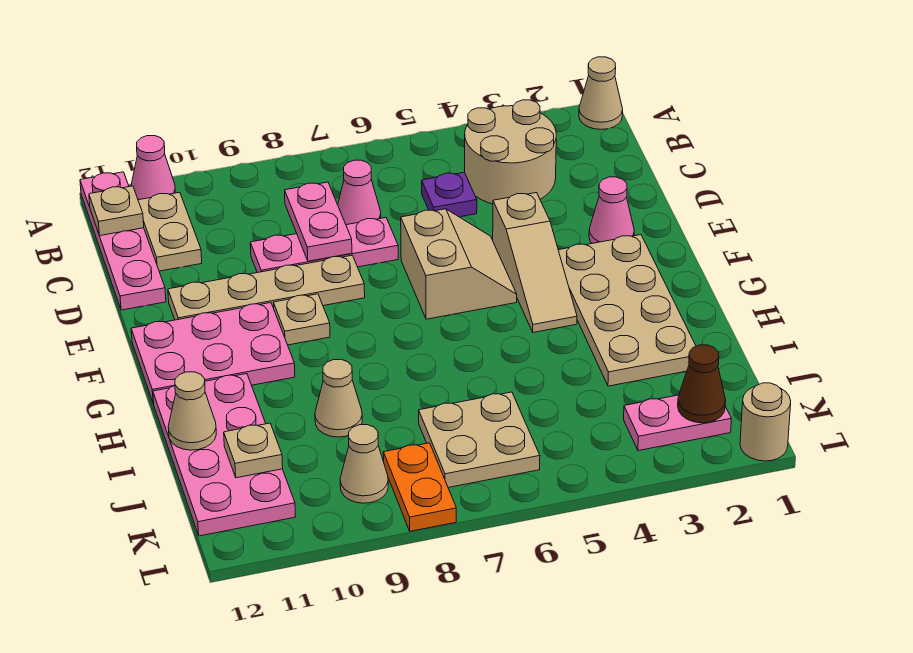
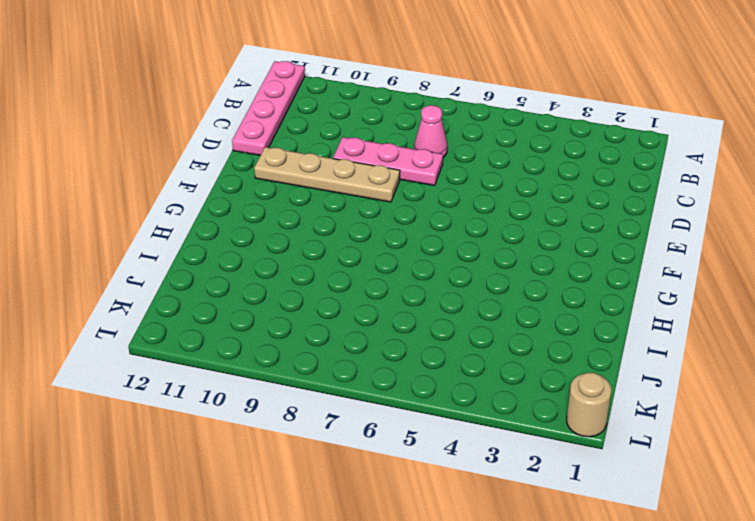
none -> tan cone A1 level 1
none -> pink cone A11 level 1
none -> tan round brick B3:C4 level 1

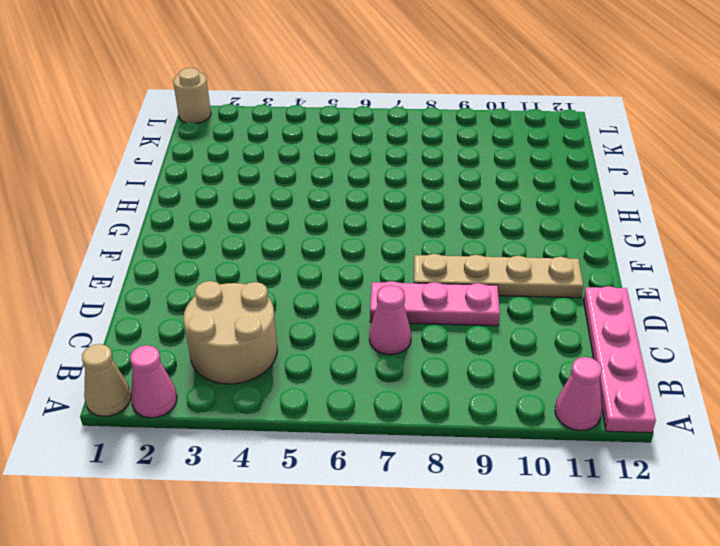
pink cone A2 level 1 -> pink cone E2 level 1
none -> tan plate B11:C11 level 1
none -> purple plate C5 level 1
none -> tan slope E4:G4 level 1 top E

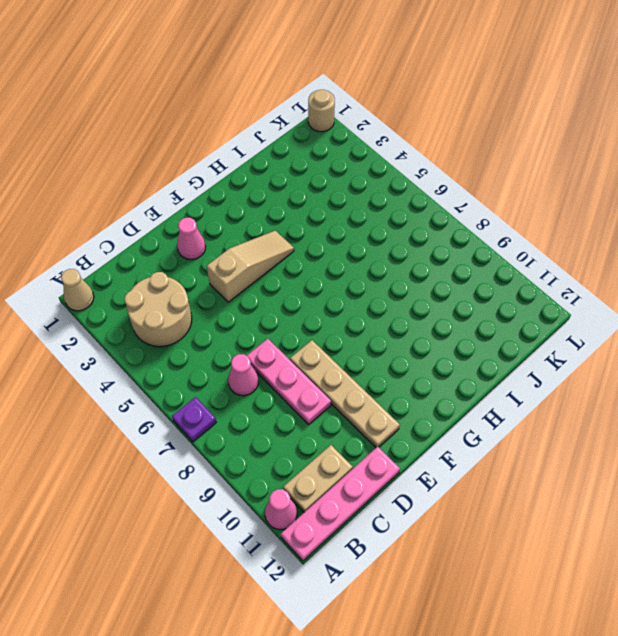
purple plate A7 level 1 -> purple plate C5 level 1
none -> tan slope E5:F6 level 1 top 6
none -> tan plate F2:I3 level 1
none -> tan plate F9 level 1

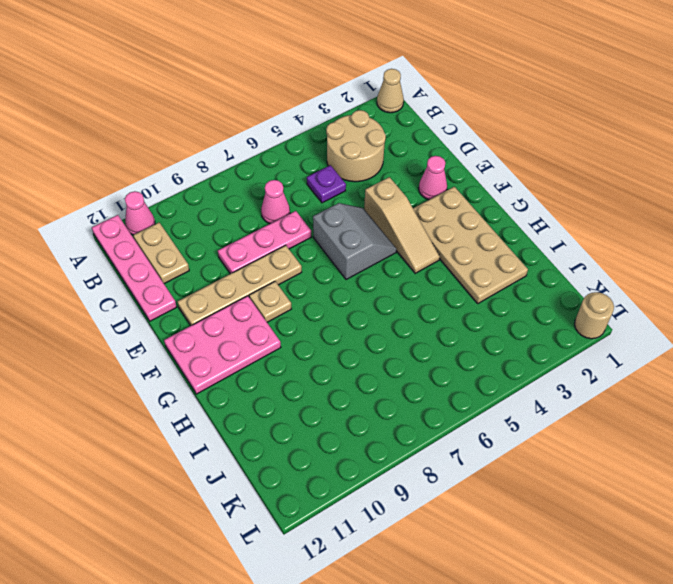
grey slope E5:F6 level 1 top 6 -> tan slope E5:F6 level 1 top 6
none -> pink plate H11:K12 level 1
none -> tan cone I9 level 1
none -> tan plate J6:K7 level 1

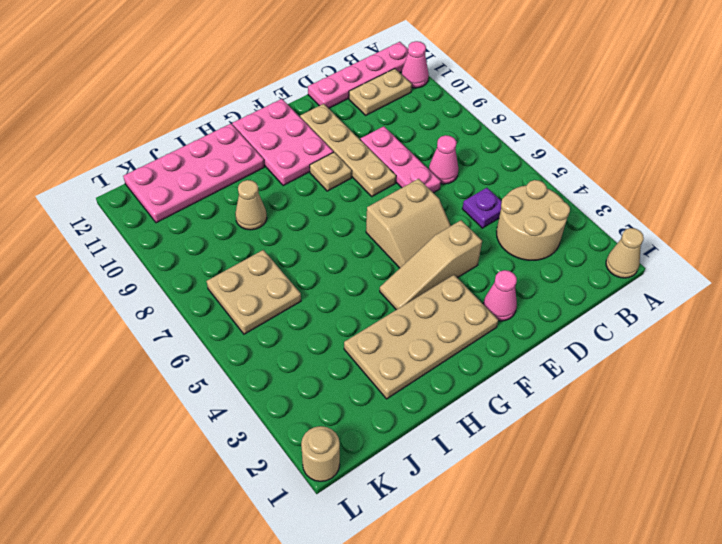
none -> pink plate K2:K3 level 1
none -> orange plate K8:L8 level 1
none -> tan cone K9 level 1

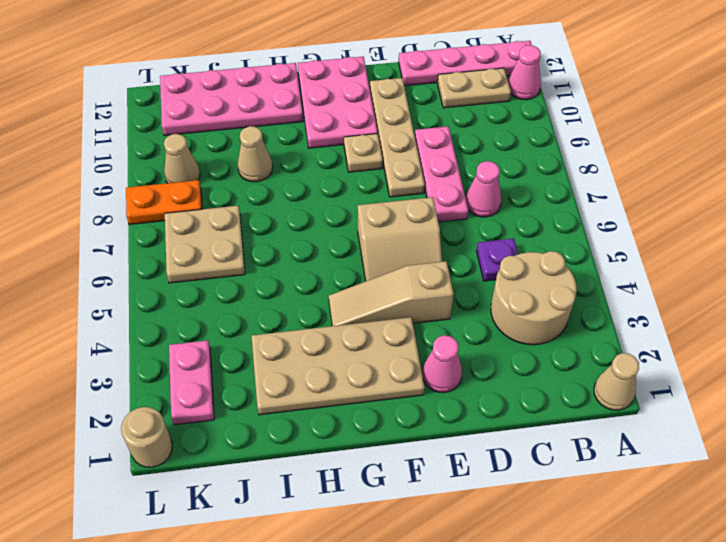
none -> tan plate B12 level 2
none -> pink plate C8:D8 level 2
none -> tan cone I12 level 2

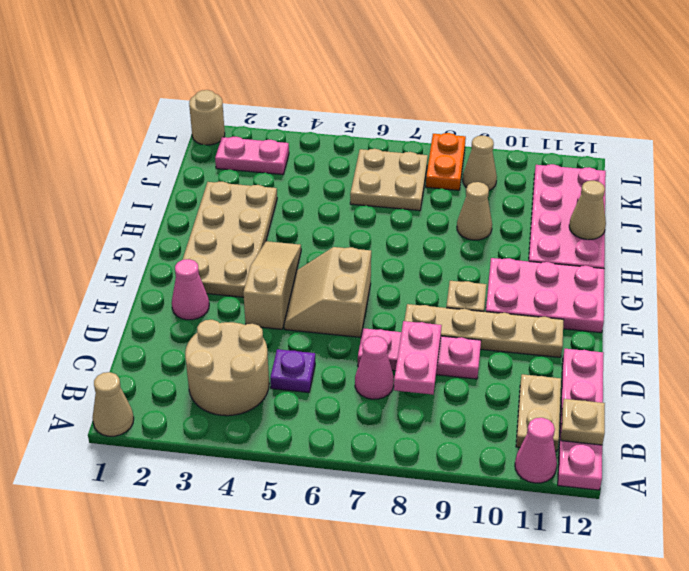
none -> tan plate J11 level 2
none -> brown cone K2 level 2

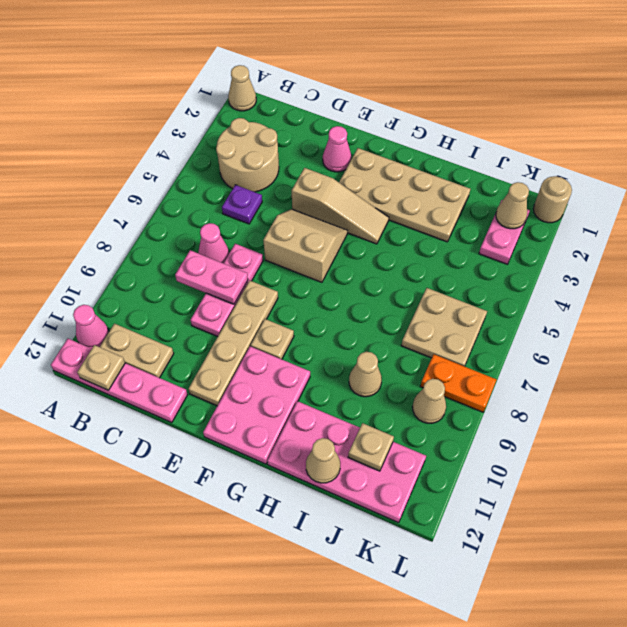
tan cone K2 level 2 -> brown cone K2 level 2

